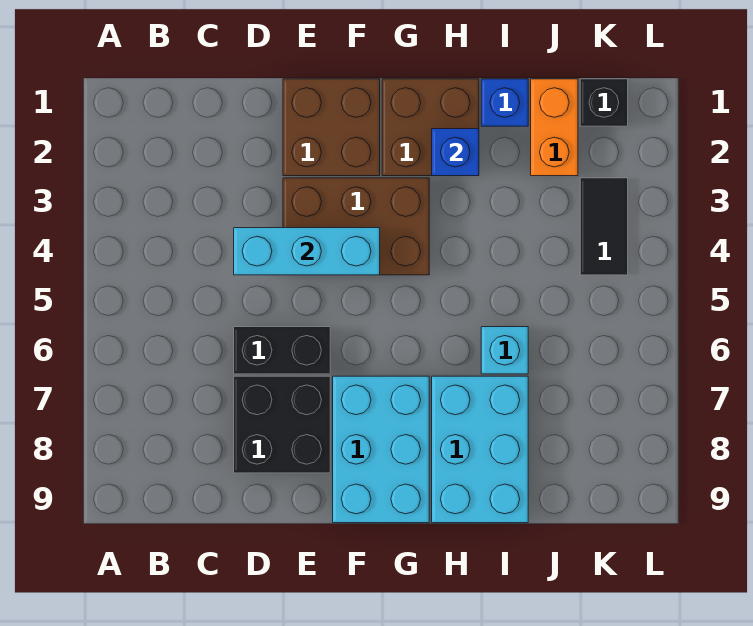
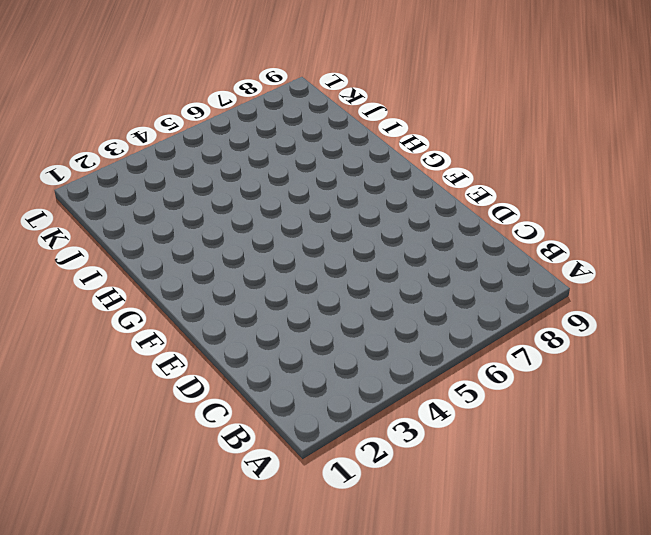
none -> black brick D6:E6 level 1
none -> black brick D7:E8 level 1
none -> brown brick E1:F2 level 1

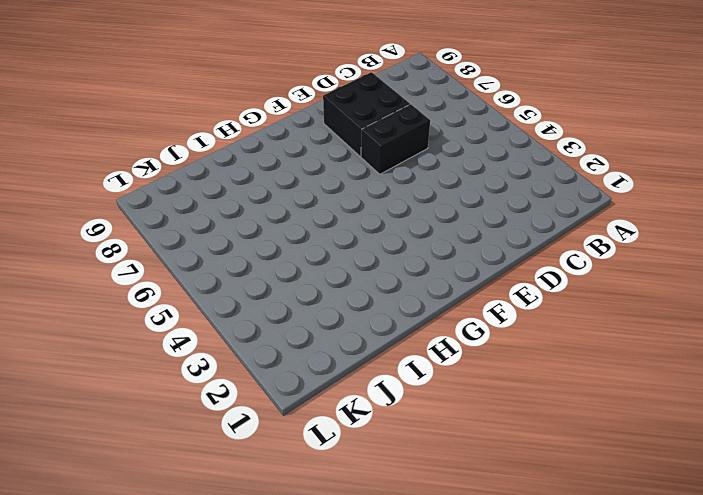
none -> brown brick E1:F2 level 1
none -> brown brick E3:G4 level 1
none -> cyan brick F7:G9 level 1

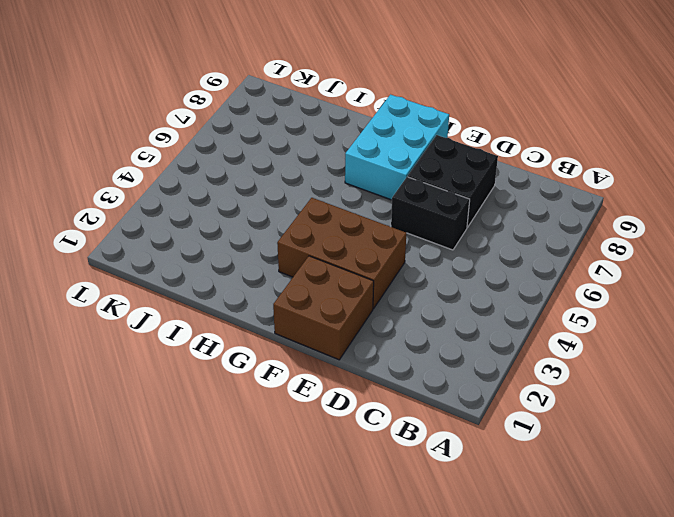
none -> brown brick G1:H2 level 1
none -> cyan brick H7:I9 level 1
none -> blue brick I1 level 1

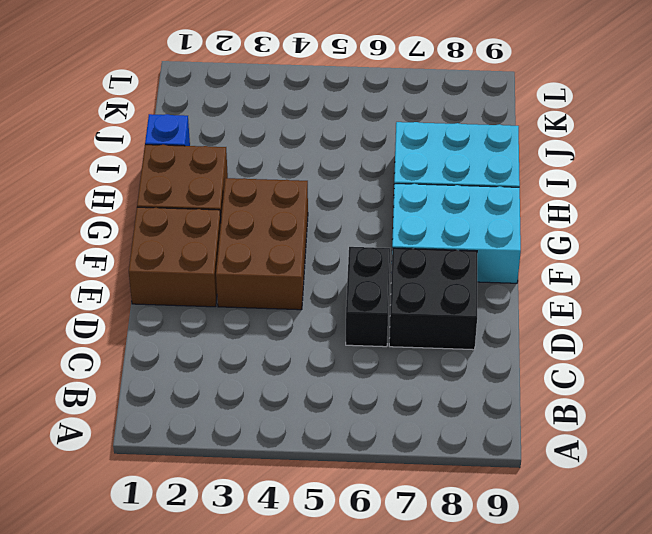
none -> cyan brick I6 level 1
none -> orange brick J1:J2 level 1
none -> black brick K1 level 1

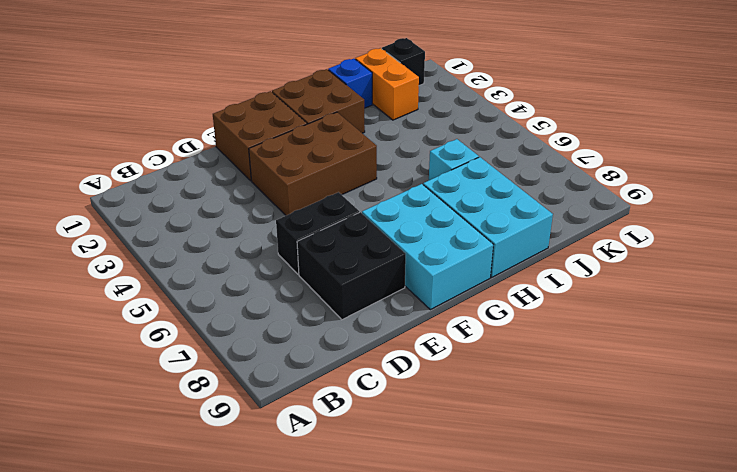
none -> black tile K3:K4 level 1
none -> cyan brick D4:F4 level 2
none -> blue brick H2 level 2

